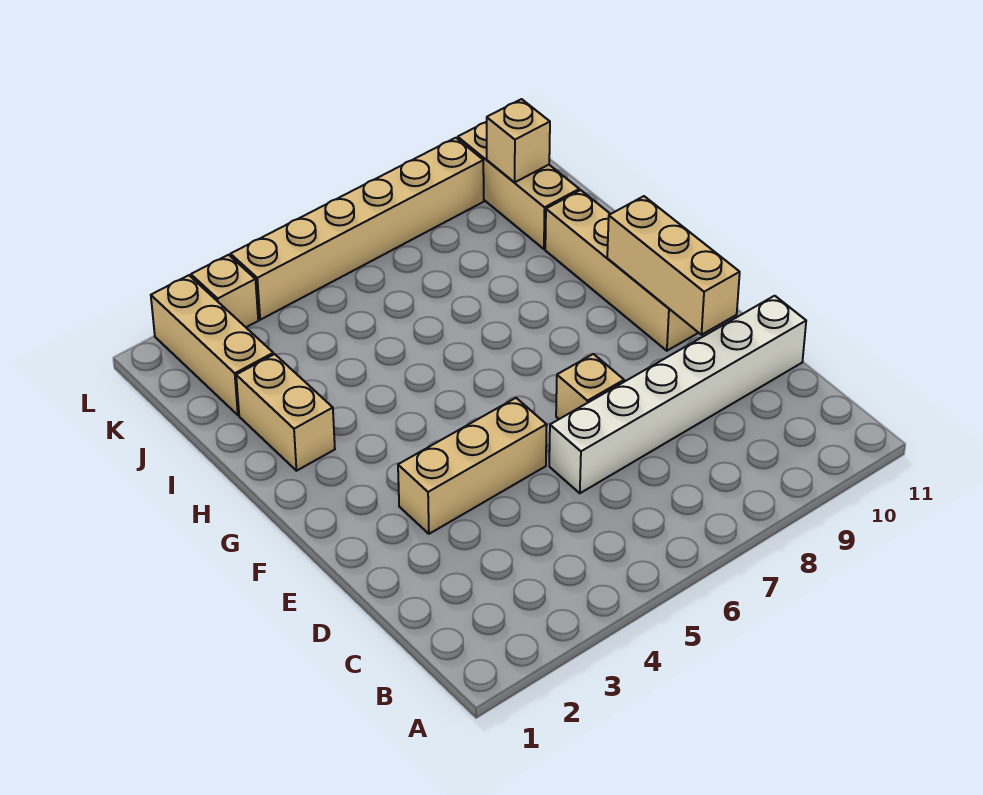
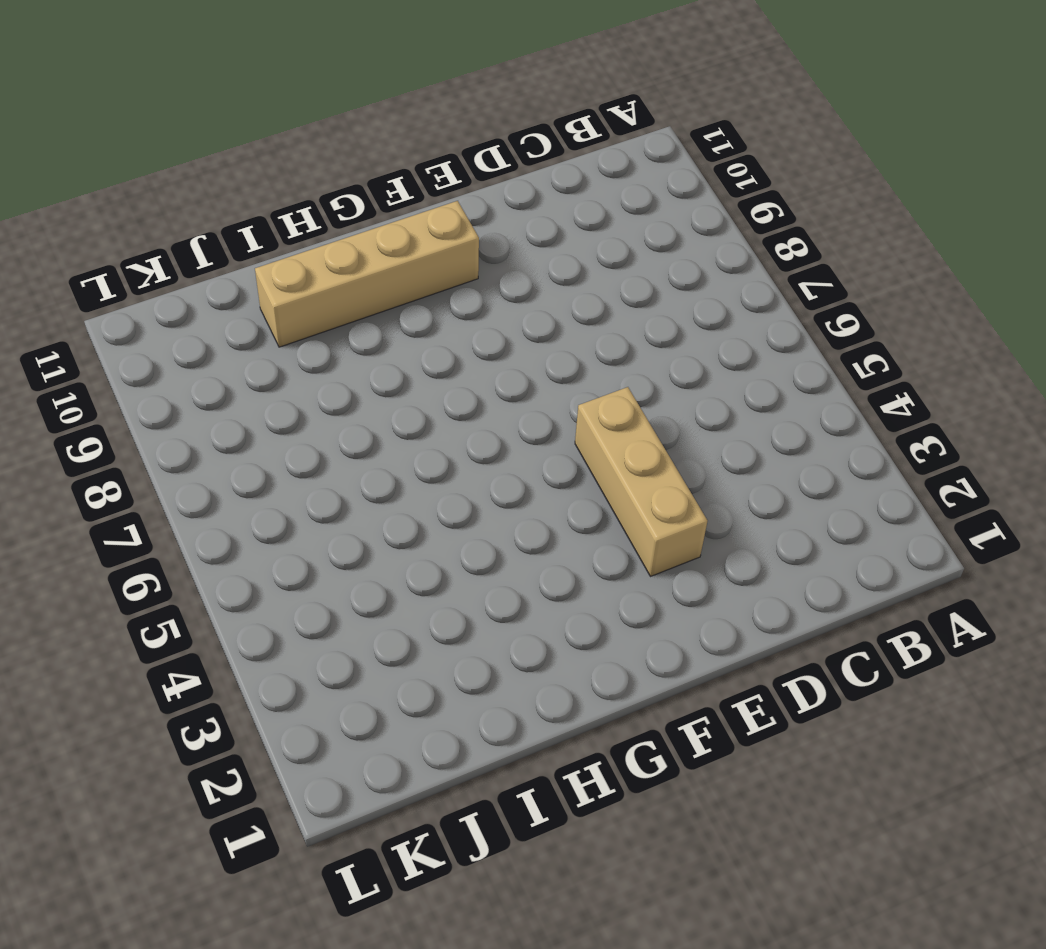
none -> white brick D6:D11 level 1
none -> tan brick E7 level 1

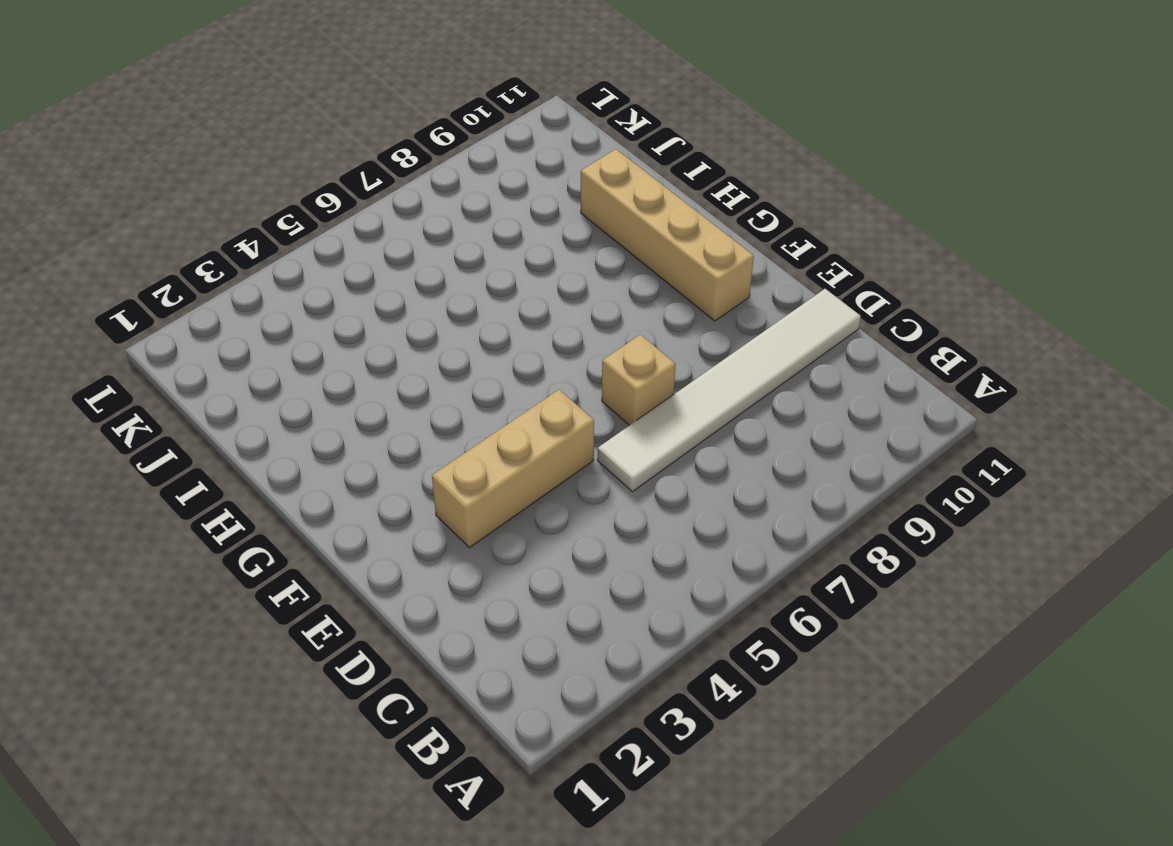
white tile D6:D11 level 1 -> white brick D6:D11 level 1
none -> tan brick H2:I2 level 1
none -> tan brick J2:L2 level 1

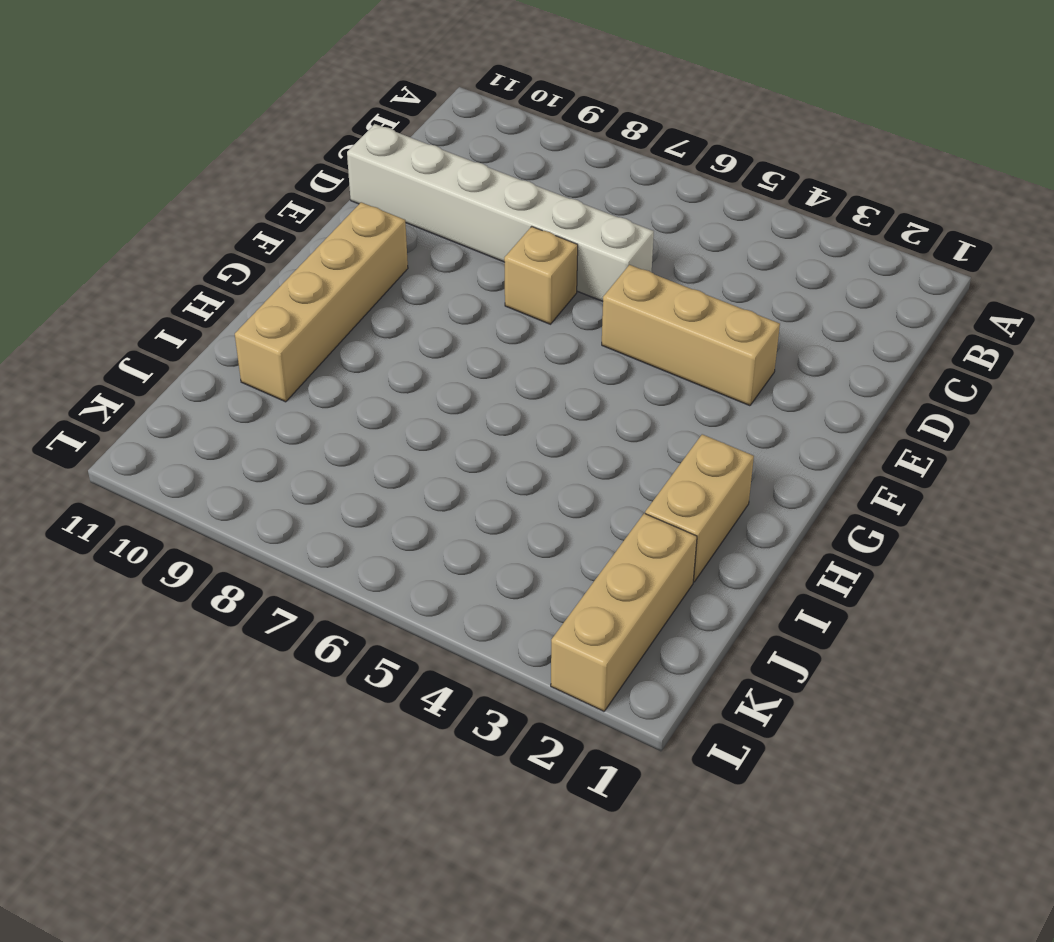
none -> tan brick J10:L10 level 1
none -> tan brick L3 level 1

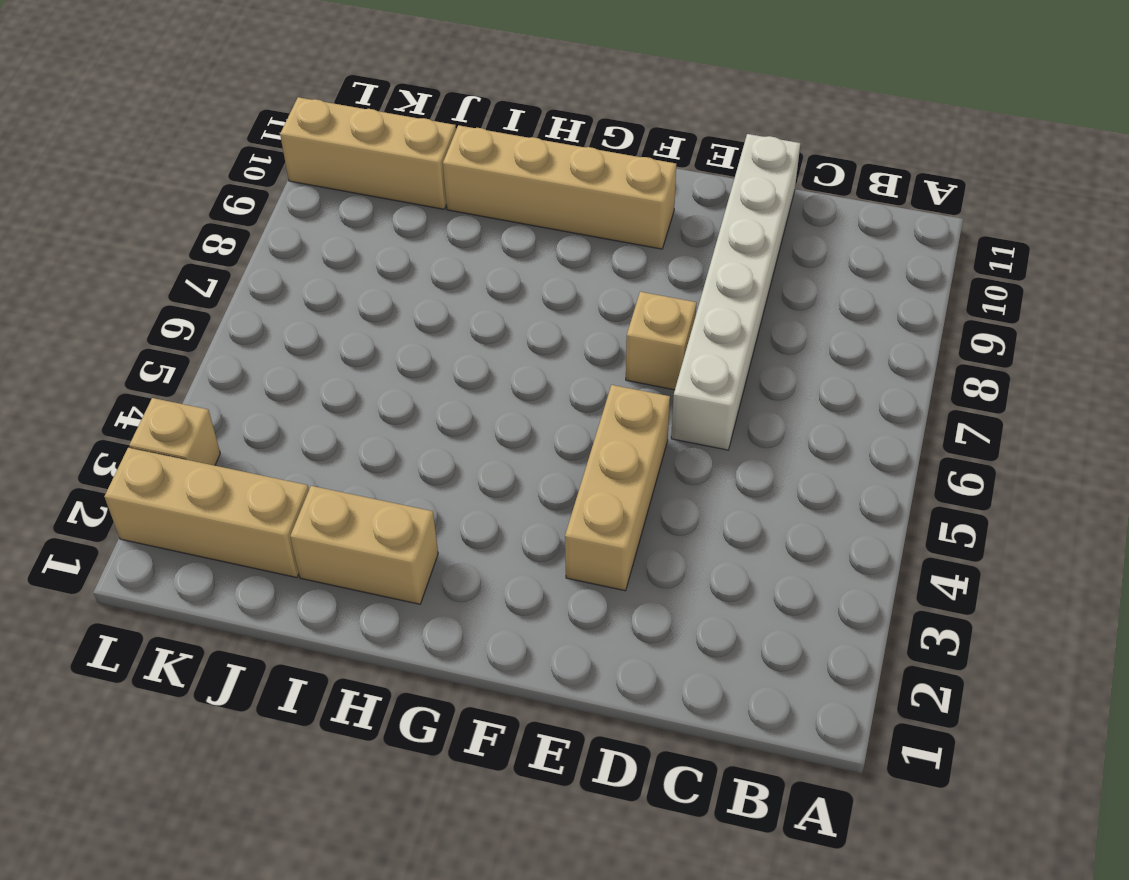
none -> tan brick L4:L9 level 1
none -> tan brick E10:G10 level 2

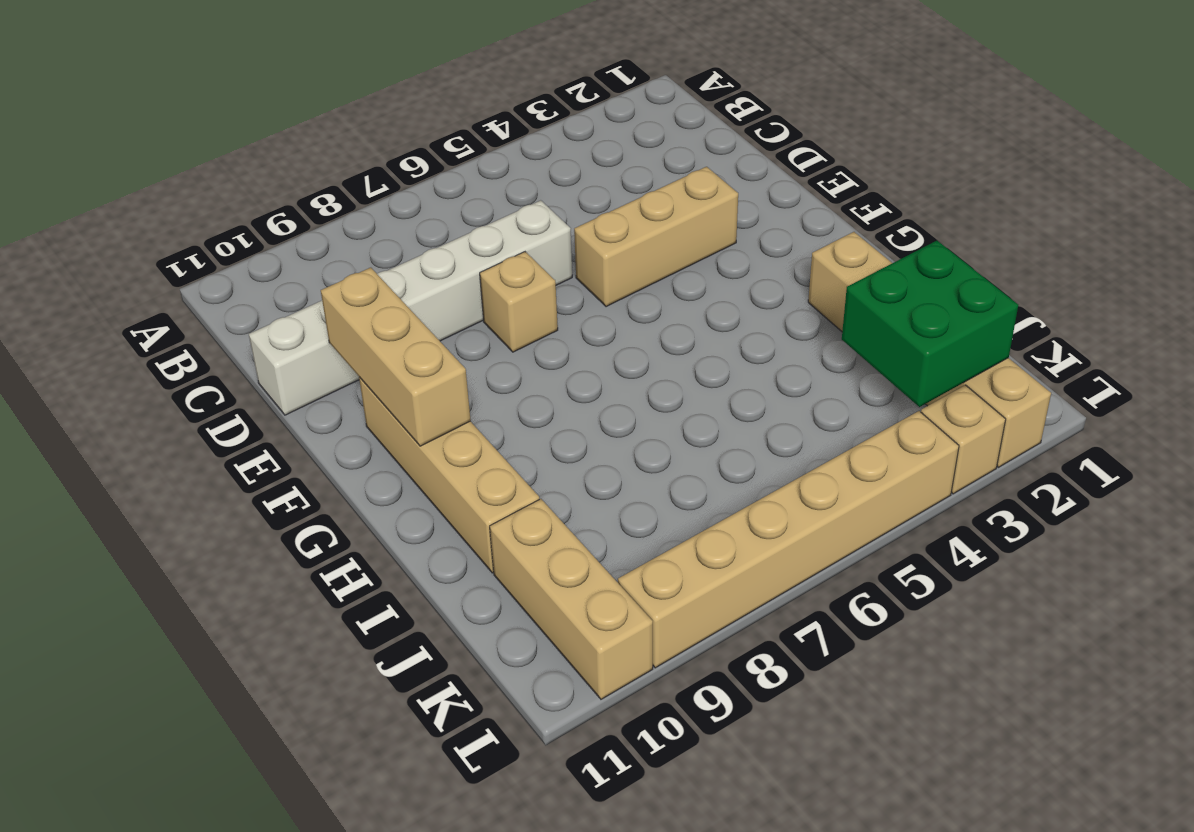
green brick J2:K3 level 2 -> none
none -> tan brick K10 level 2

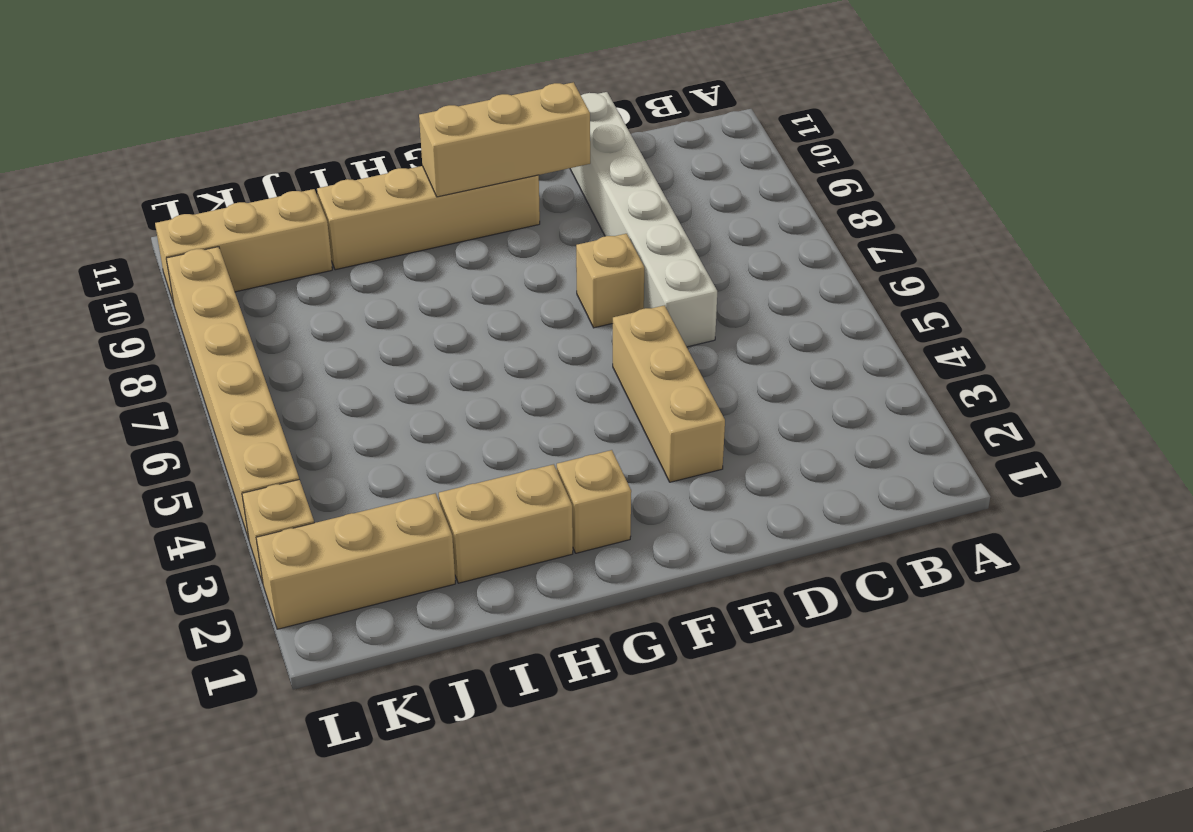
tan brick G2 level 1 -> tan brick K10 level 2

